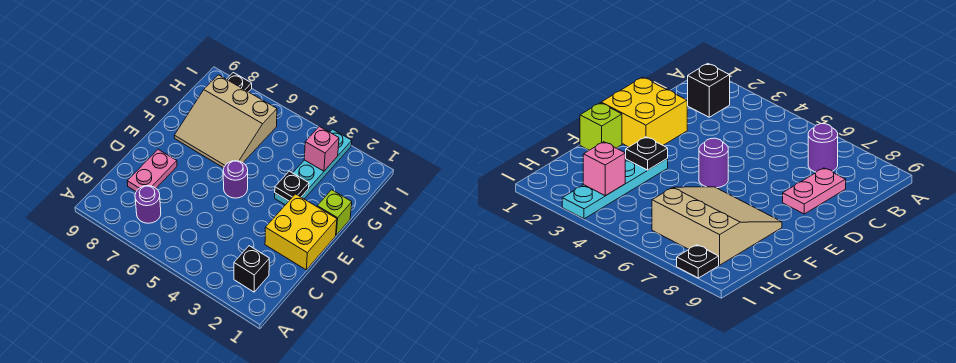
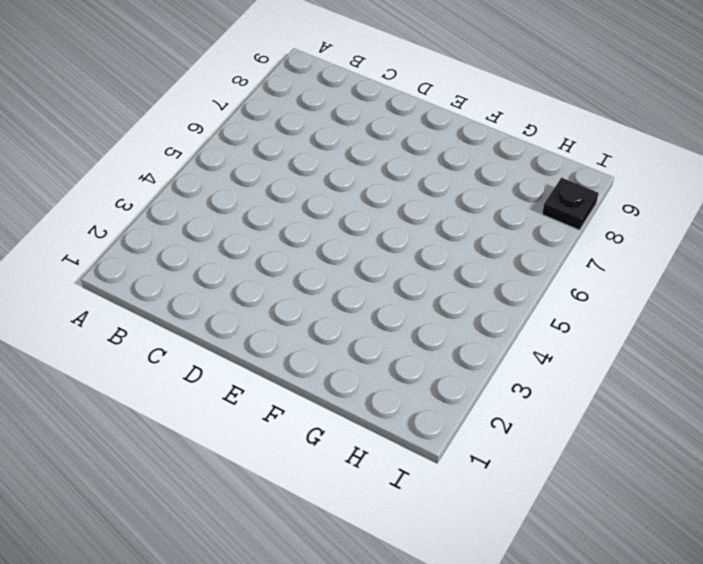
none -> black brick B2 level 1
none -> purple round brick B7 level 1

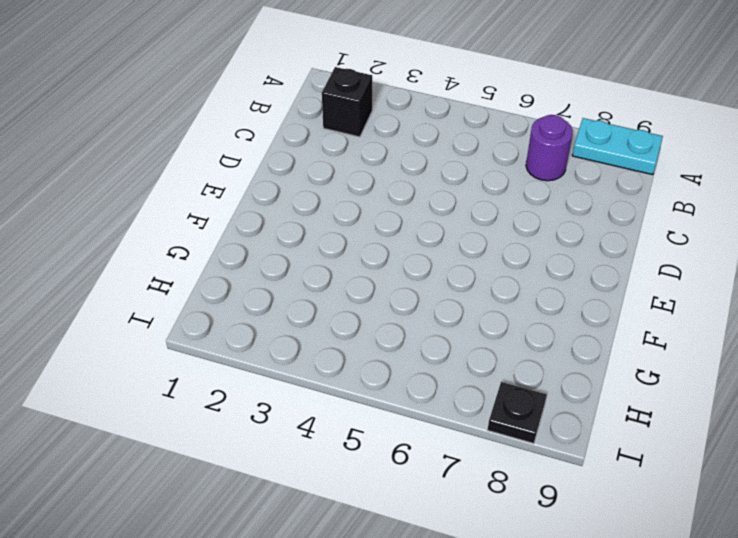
cyan plate A8:A9 level 1 -> none
none -> pink plate C8:D8 level 1
none -> yellow brick D1:E2 level 1

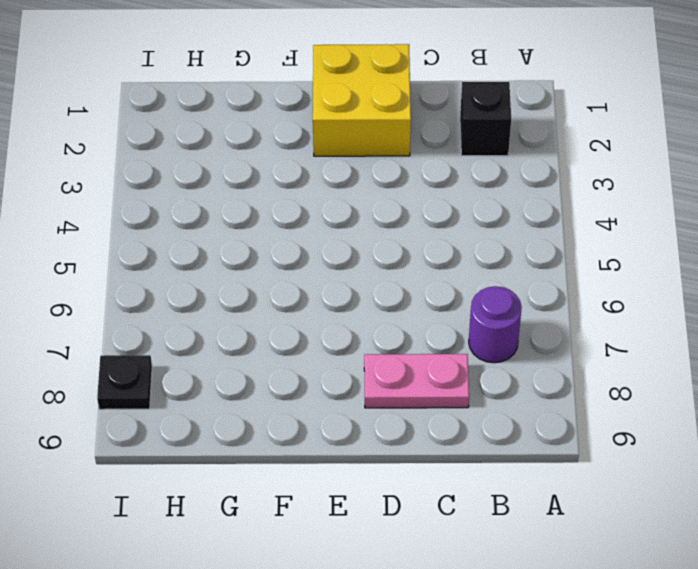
none -> purple round brick E5 level 1
none -> lime brick F1 level 1

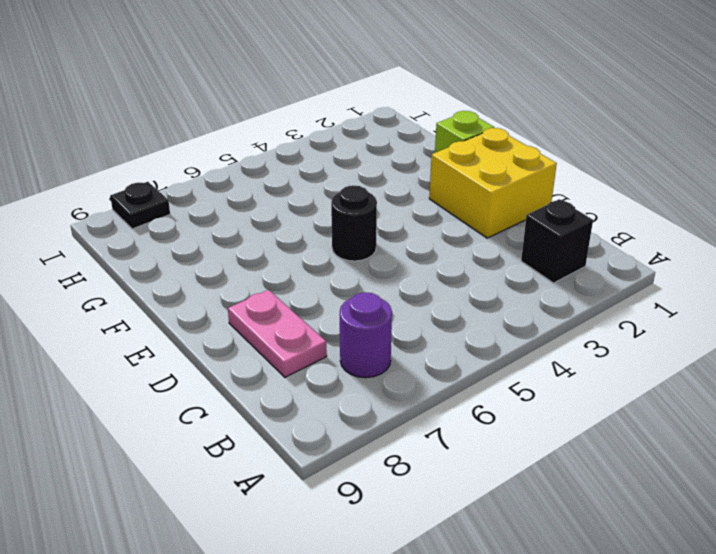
black round brick E5 level 1 -> purple round brick E5 level 1
none -> cyan plate F3:I3 level 1
none -> tan slope F6:H8 level 1 top H

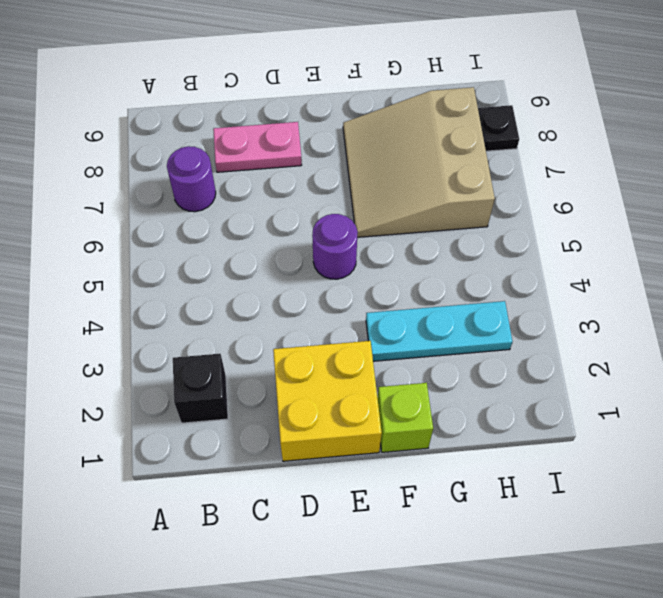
cyan plate F3:H3 level 1 -> cyan plate F3:I3 level 1
none -> black plate F3 level 2
none -> pink brick H3 level 2

